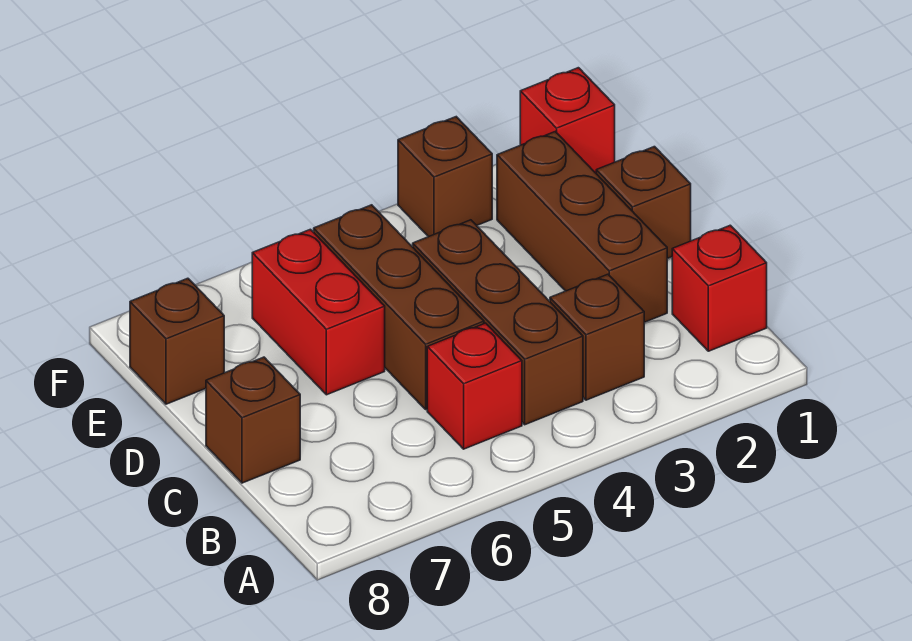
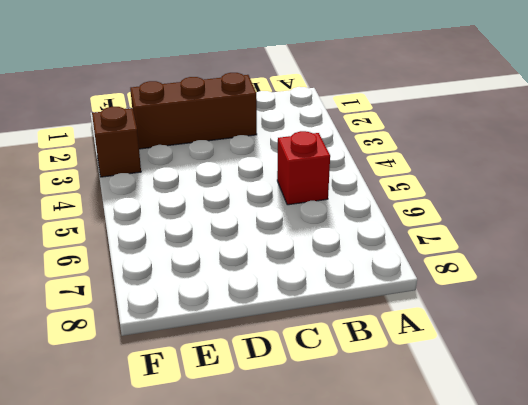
none -> red brick B1 level 1
none -> brown brick B3 level 1
none -> brown brick B4:D4 level 1

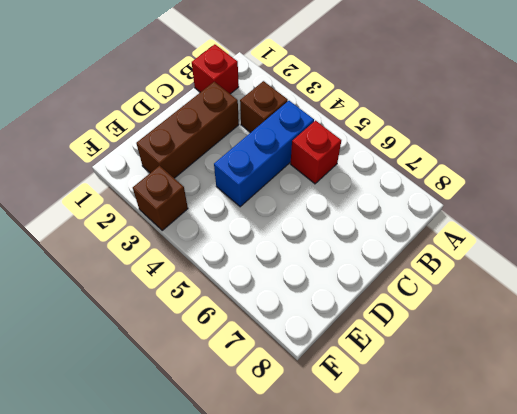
blue brick B4:D4 level 1 -> brown brick B4:D4 level 1
none -> brown brick C5:E5 level 1
none -> brown brick C8 level 1
none -> brown brick D1 level 1

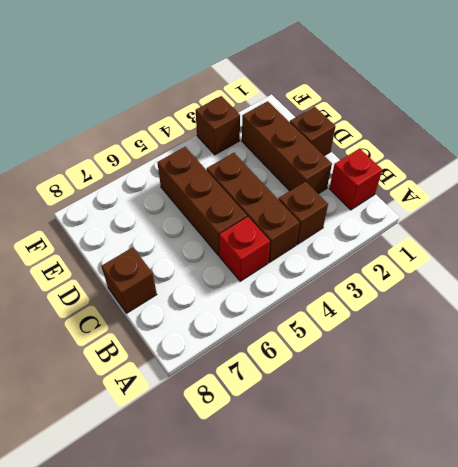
none -> red brick D6:E6 level 1
none -> brown brick E8 level 1
none -> red brick F1 level 1

